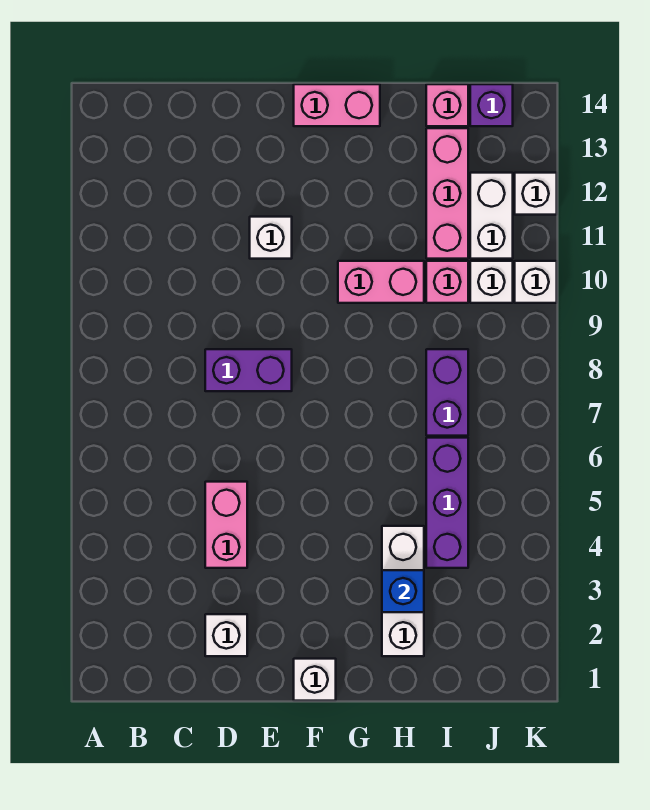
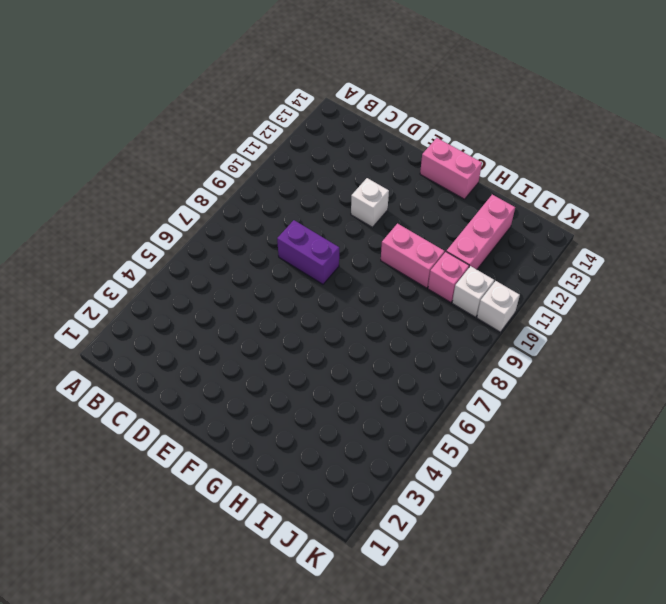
none -> white brick D2 level 1
none -> pink brick D4:D5 level 1
none -> white brick F1 level 1

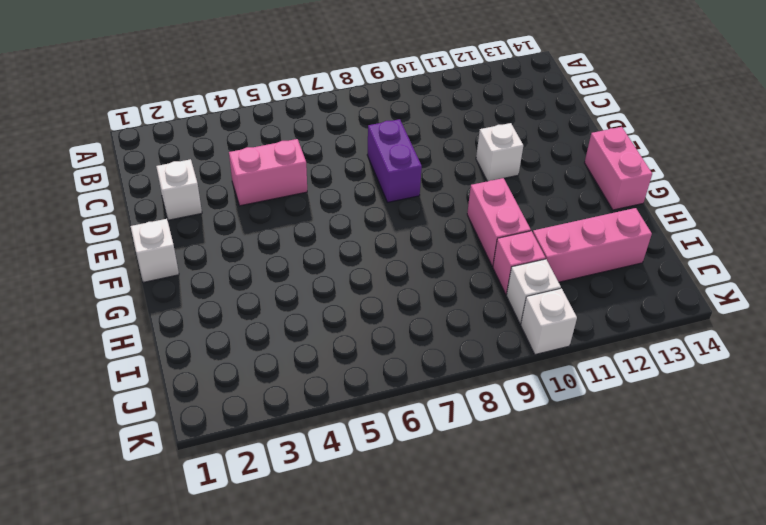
none -> white brick H2:H4 level 1
none -> purple brick I4:I6 level 1
none -> purple brick I7:I8 level 1

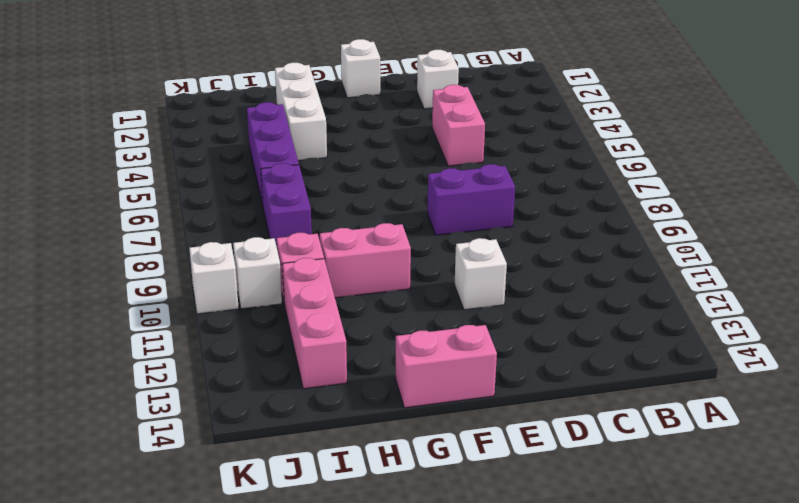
none -> pink brick I14 level 1
none -> white brick J11:J12 level 1
none -> purple brick J14 level 1

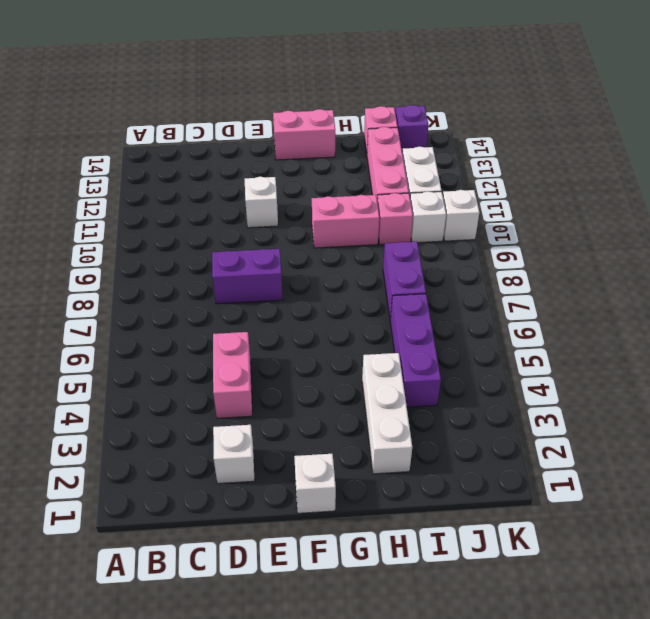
none -> white brick K12 level 1
none -> blue brick H3 level 2

